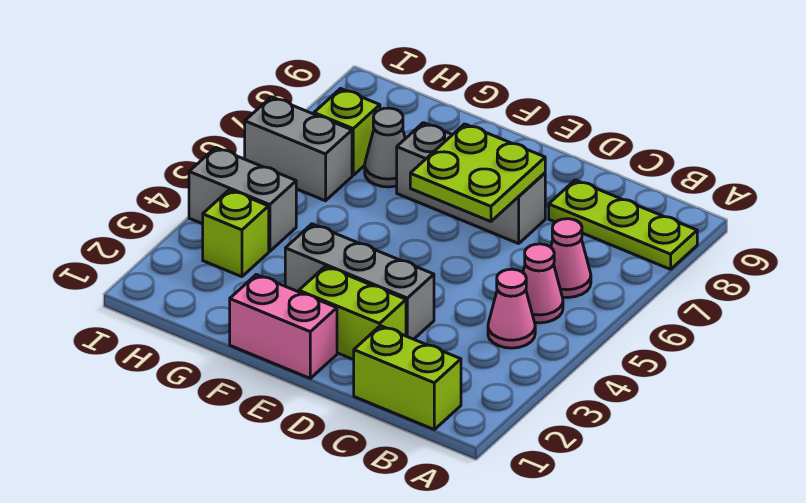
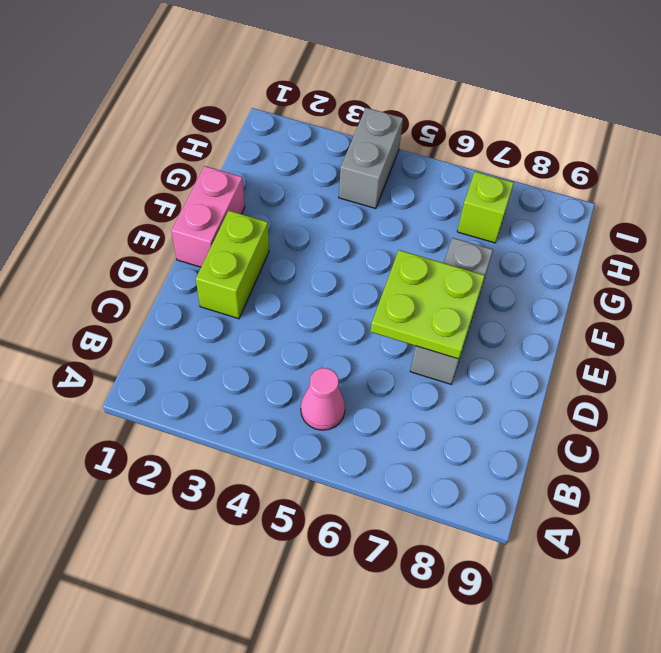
none -> lime plate A8:C8 level 1
none -> lime brick B1:C1 level 1
none -> pink cone B4 level 1

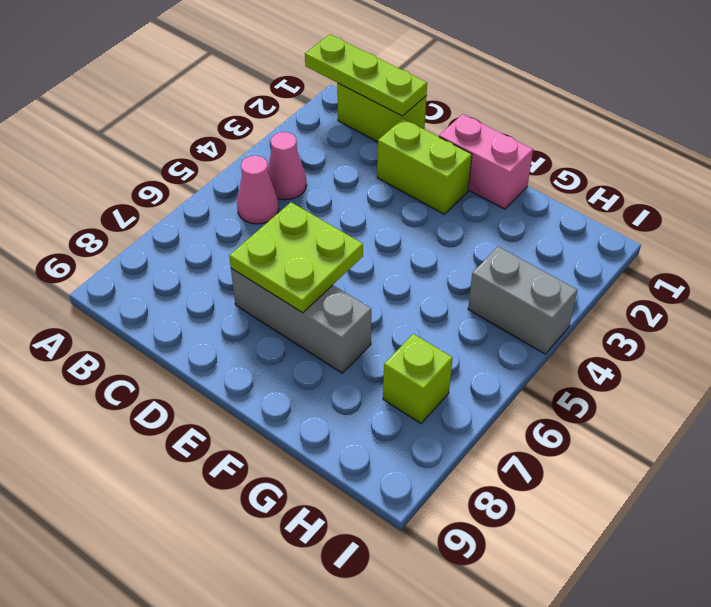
lime plate A1:C1 level 2 -> lime plate A8:C8 level 1
none -> pink cone B6 level 1
none -> grey brick D3:F3 level 1
none -> grey cone G7 level 1

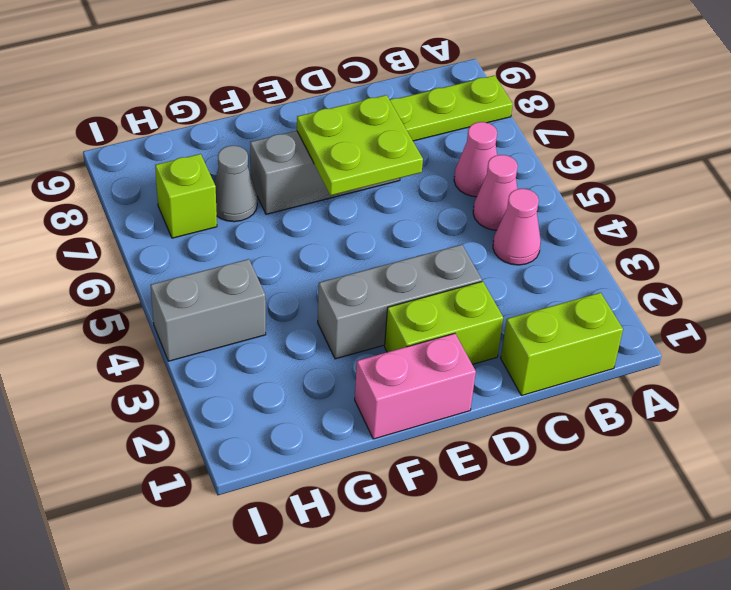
none -> lime brick H3 level 1
none -> grey brick H6:I6 level 1

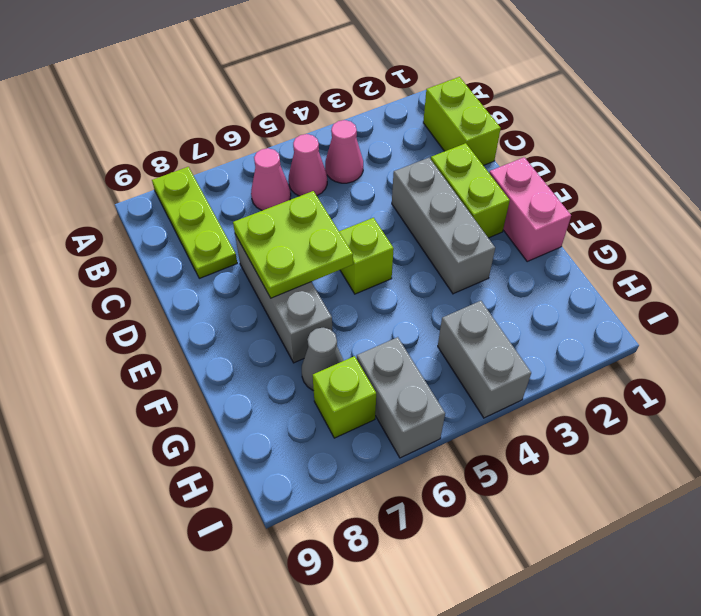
lime brick E5 level 1 -> lime brick H3 level 1

